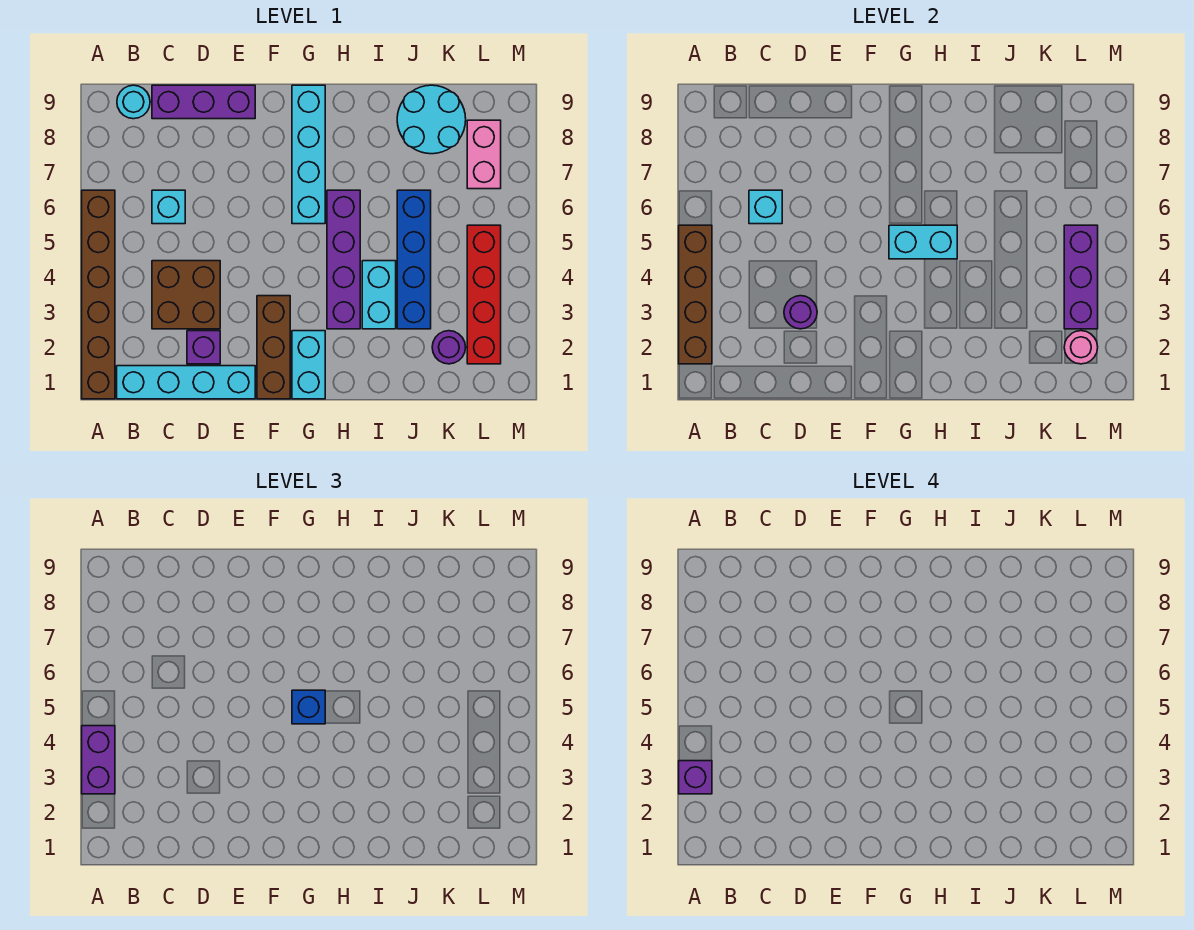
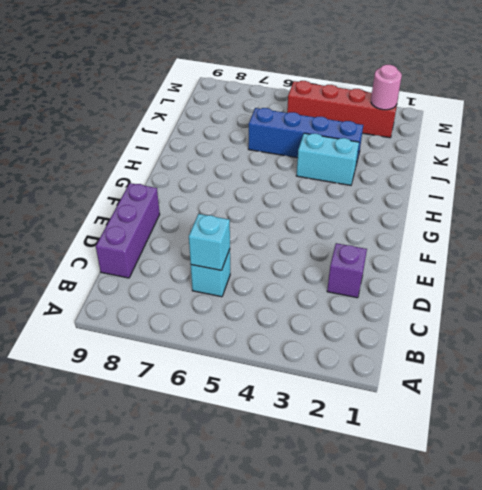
none -> brown brick A1:A6 level 1
none -> cyan brick B1:E1 level 1
none -> cyan round brick B9 level 1

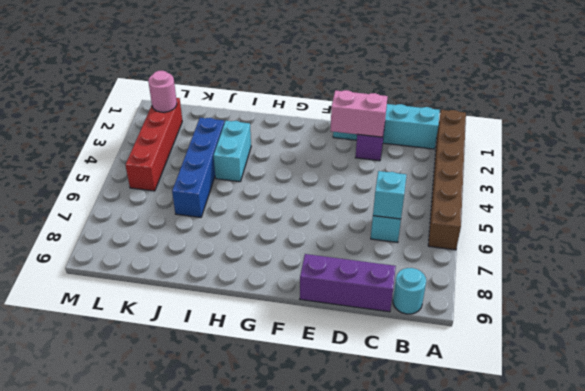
pink brick D2:E2 level 2 -> pink brick L7:L8 level 1
none -> brown brick C3:D4 level 1
none -> brown brick F1:F3 level 1
none -> cyan brick G1:G2 level 1

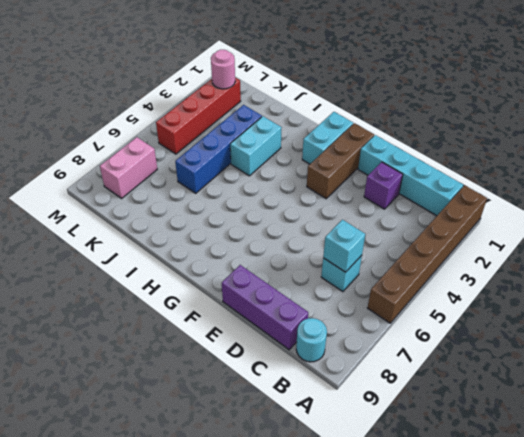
none -> brown brick C3:D4 level 1
none -> cyan brick G6:G9 level 1
none -> purple brick H3:H6 level 1

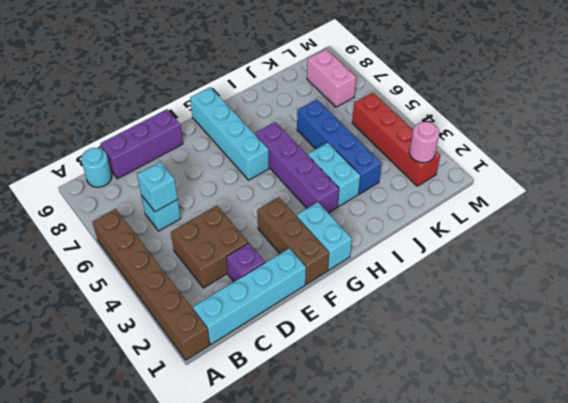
none -> cyan round brick J8:K9 level 1
none -> purple round brick K2 level 1
none -> brown brick A2:A5 level 2

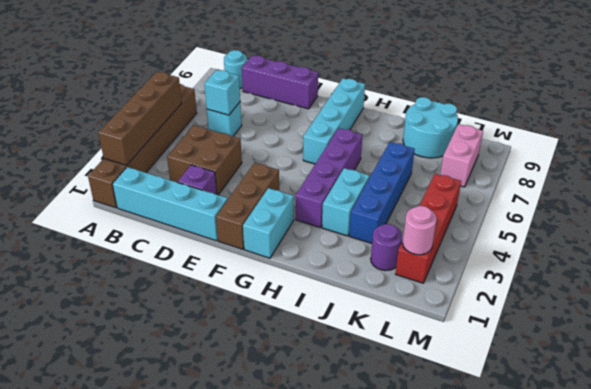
none -> purple round brick D3 level 2
none -> cyan brick G5:H5 level 2
none -> purple brick L3:L5 level 2

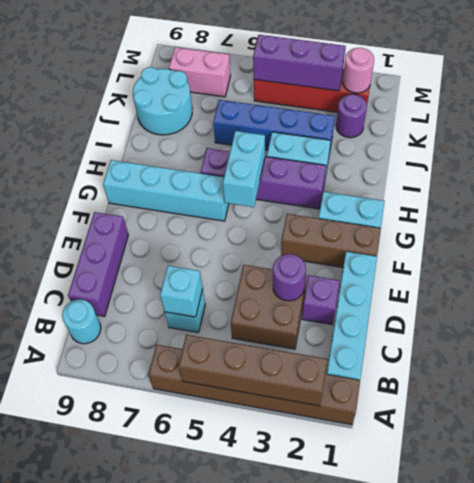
none -> purple brick A3:A4 level 3
none -> blue brick G5 level 3
none -> purple brick A3 level 4

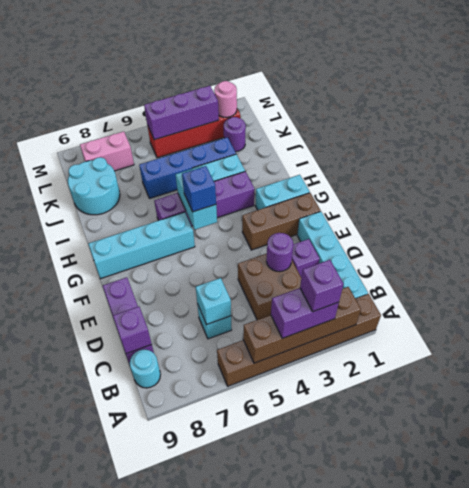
purple brick C9 level 2 -> none

